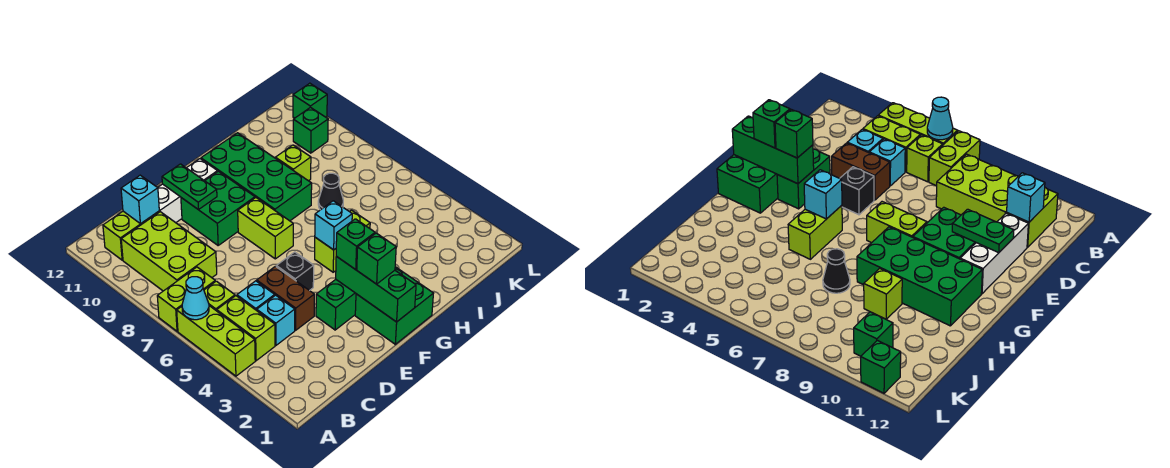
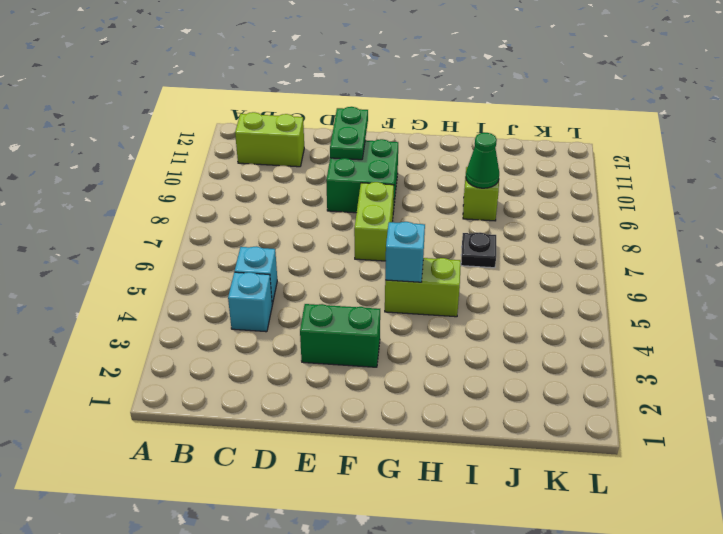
black plate I7 level 1 -> black cone I7 level 1
green cone I9 level 2 -> none
none -> lime brick A4:A6 level 1
none -> lime brick A7:B7 level 1
none -> lime brick B4:B5 level 1

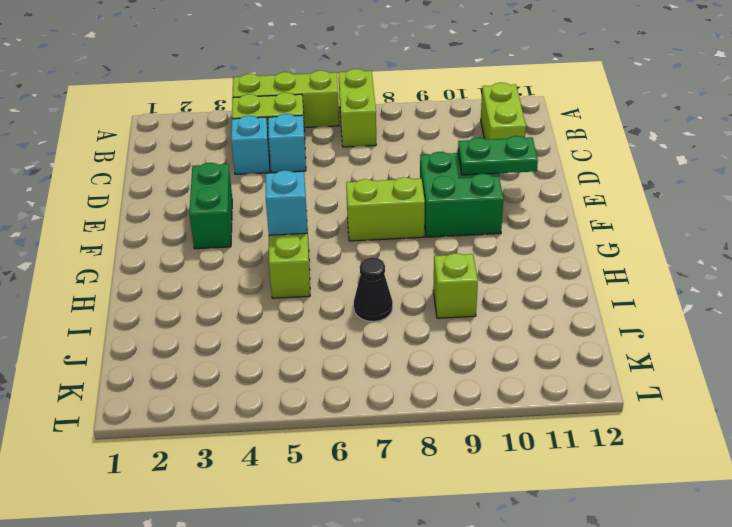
none -> lime brick B6 level 1
none -> lime brick B8:C10 level 1
none -> brown brick D4:D5 level 1

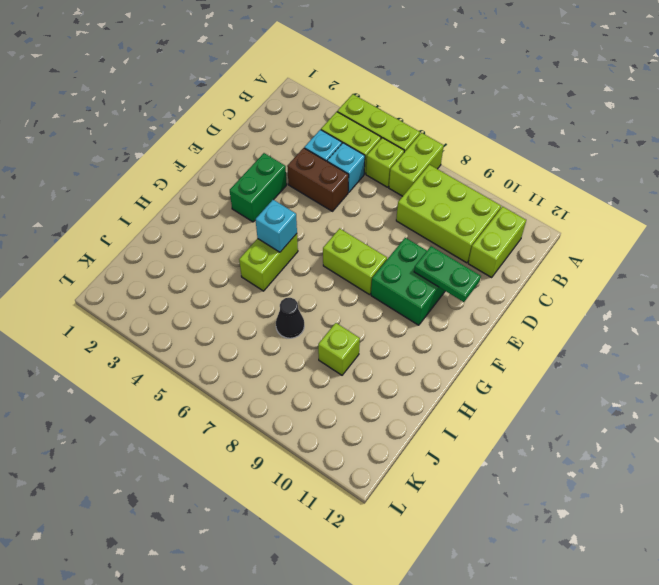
none -> white brick D11:F11 level 1
none -> black brick E5 level 1
none -> green brick F1:G2 level 1

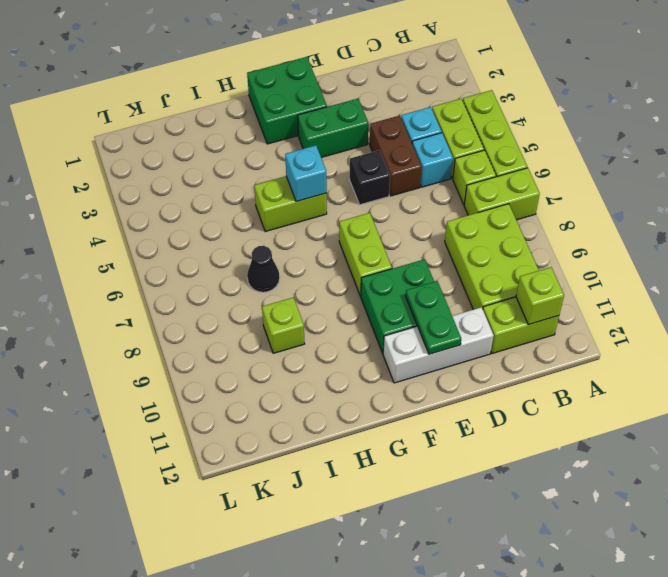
lime brick B11 level 2 -> none
none -> green brick G8:H11 level 1
none -> green brick K10 level 1
none -> green brick L11 level 1

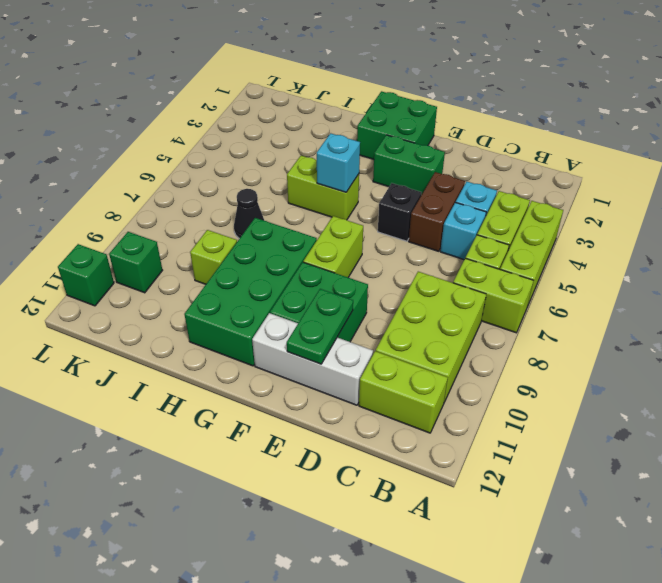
none -> cyan cone A6 level 2
none -> cyan brick C11 level 2
none -> green brick F1:F3 level 2

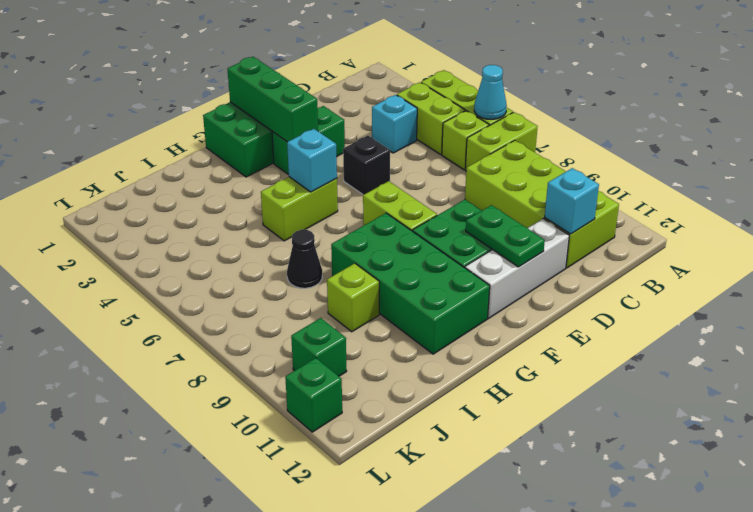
none -> cyan brick C5 level 1
none -> brown brick D4:D5 level 1
none -> green brick F2 level 3

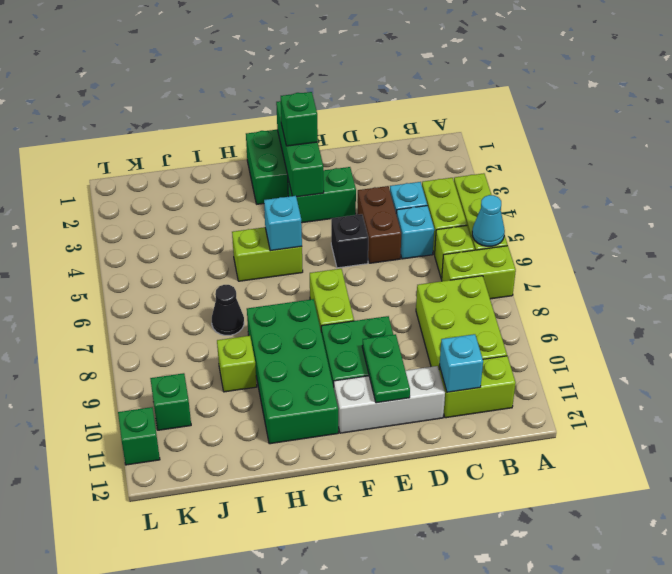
none -> green brick F3 level 3

